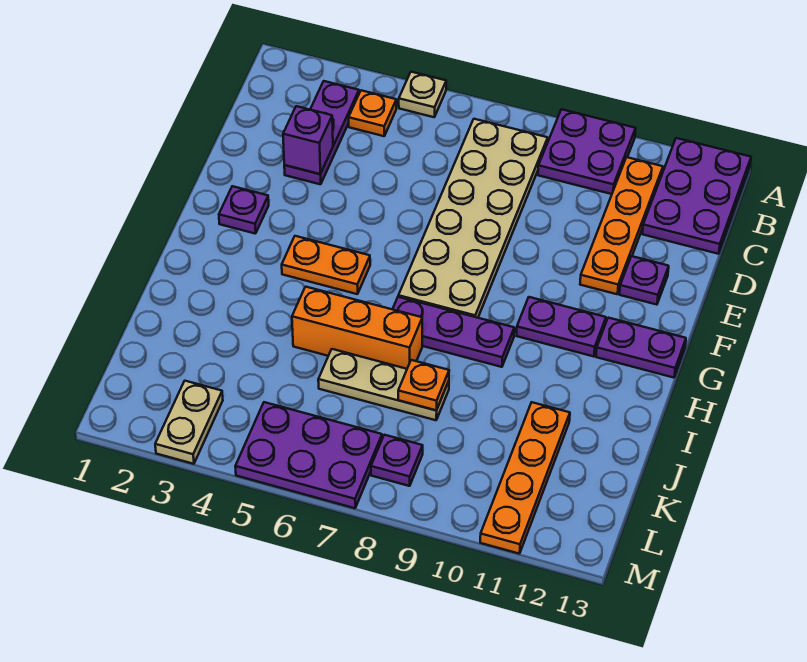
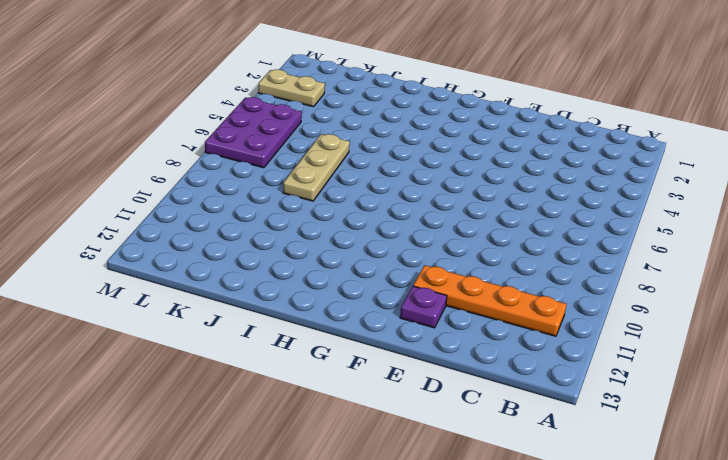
none -> tan plate A5 level 1
none -> purple plate A9:B10 level 1
none -> purple plate A12:C13 level 1

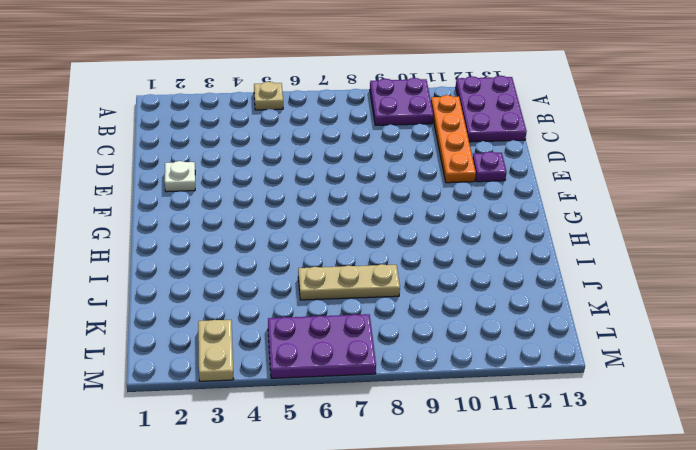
white plate E2 level 1 -> none
none -> purple plate B3:D3 level 1
none -> orange plate B4 level 1
none -> tan plate B7:G8 level 1

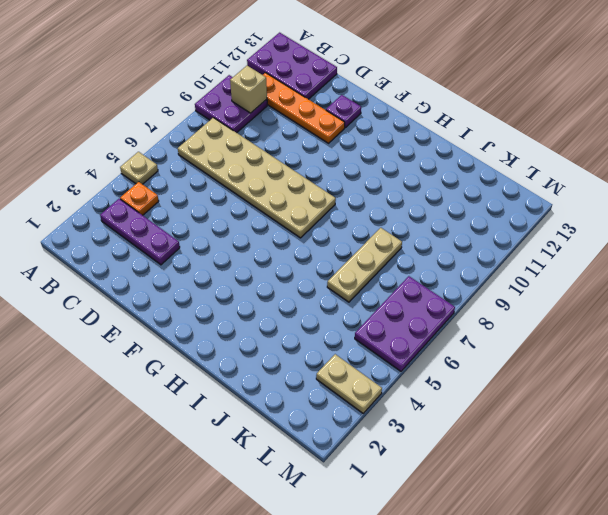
tan brick B10 level 2 -> none
none -> purple plate F2 level 1
none -> orange plate G4:G5 level 1
none -> purple plate G10:G11 level 1

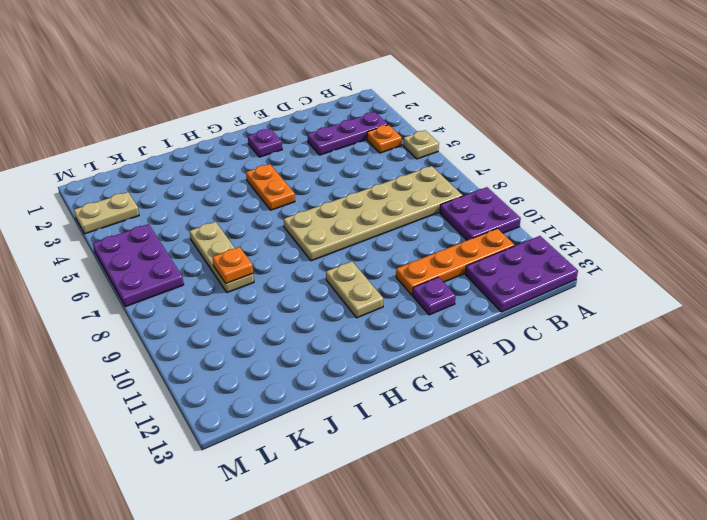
tan plate G10:G11 level 1 -> purple plate G10:G11 level 1
none -> purple plate G12:G13 level 1
none -> purple plate H7:H9 level 1
none -> orange brick I5:I7 level 1

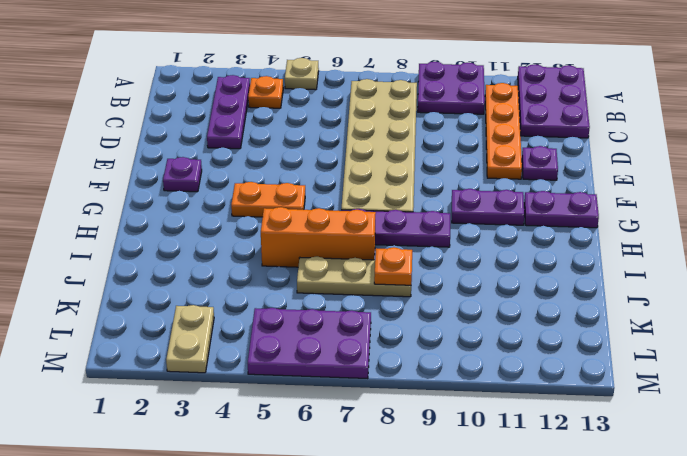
none -> orange plate J11:M11 level 1
none -> purple plate L8 level 1
none -> purple brick D3 level 2

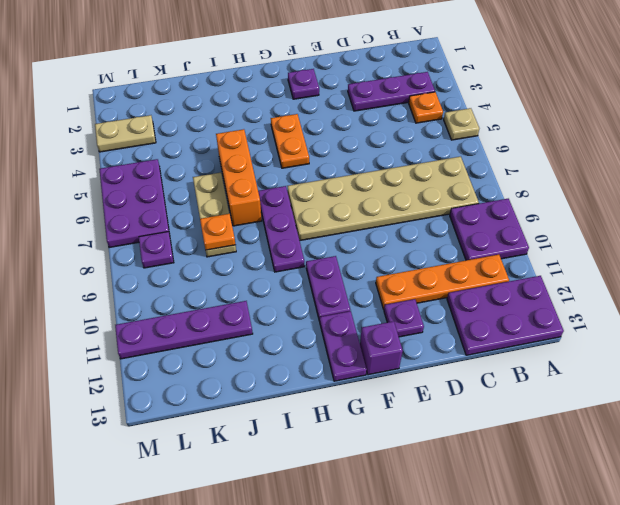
purple brick F13 level 1 -> purple brick D3 level 2
purple plate J11:M11 level 1 -> orange plate J11:M11 level 1

